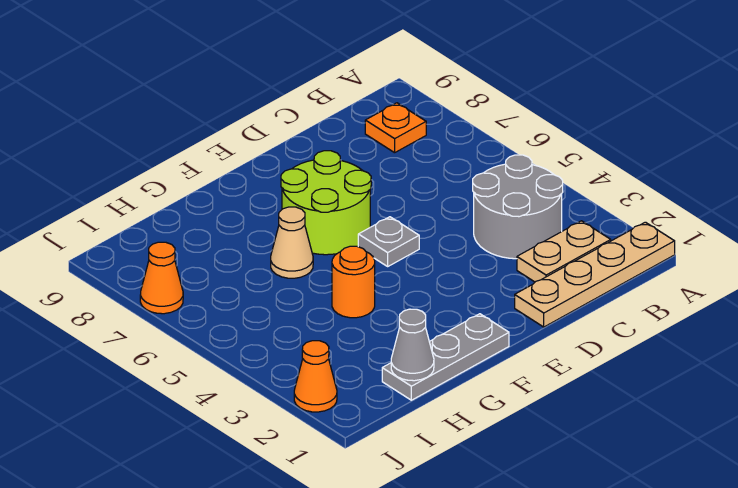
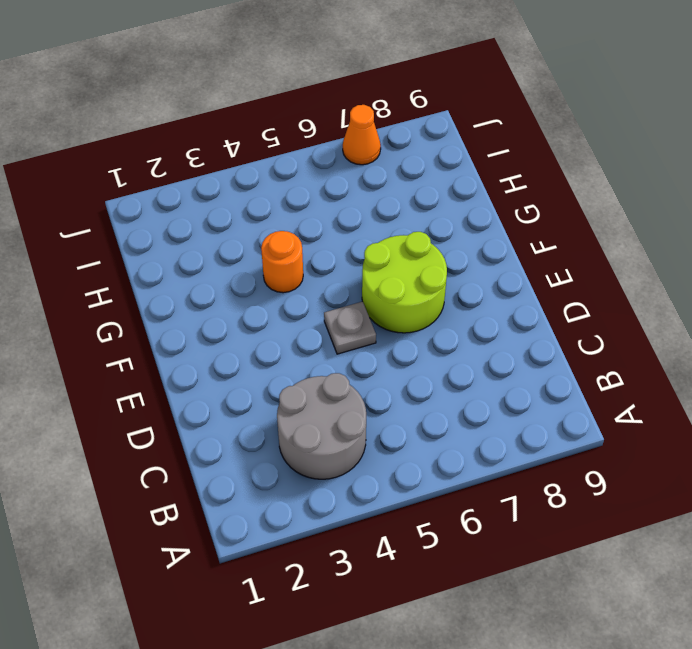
none -> tan plate A1:D1 level 1
none -> tan plate B2:C2 level 1
none -> orange plate B8 level 1

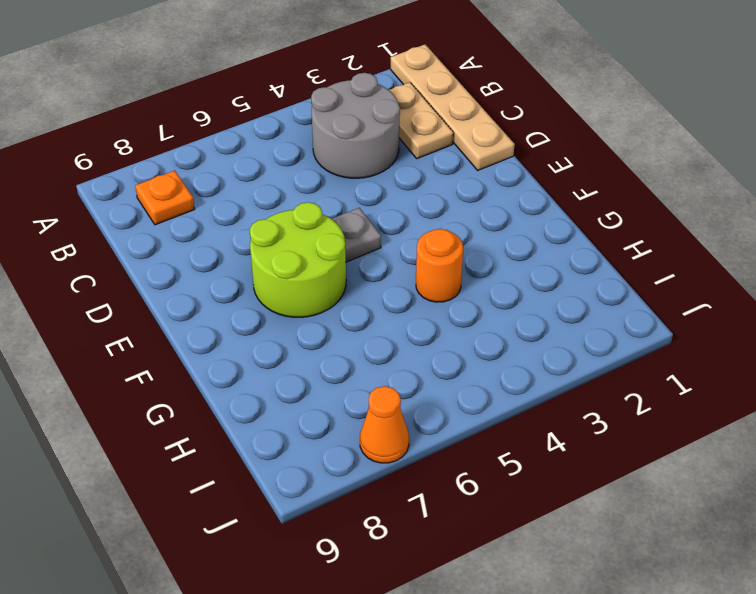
none -> grey plate F1:H1 level 1
none -> tan cone G6 level 1
none -> orange cone J2 level 1

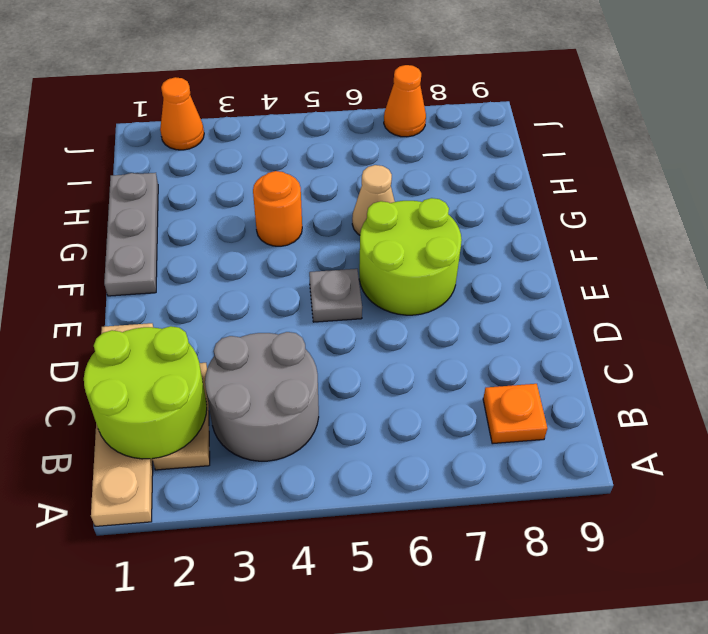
lime round brick B1:C2 level 2 -> none
none -> grey cone H1 level 2

